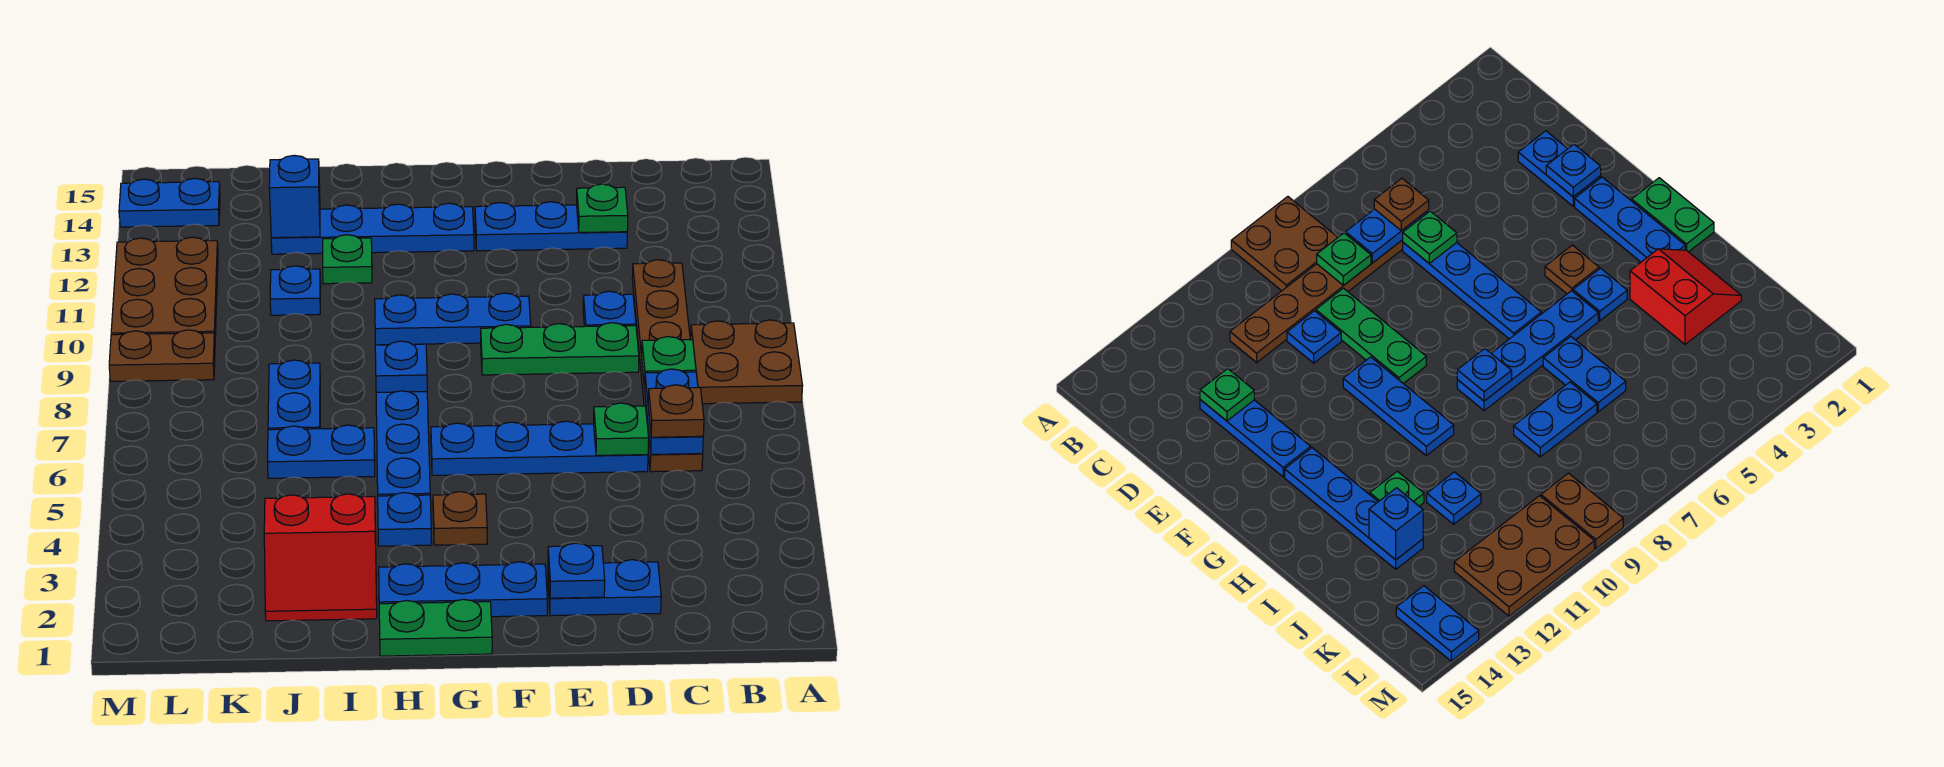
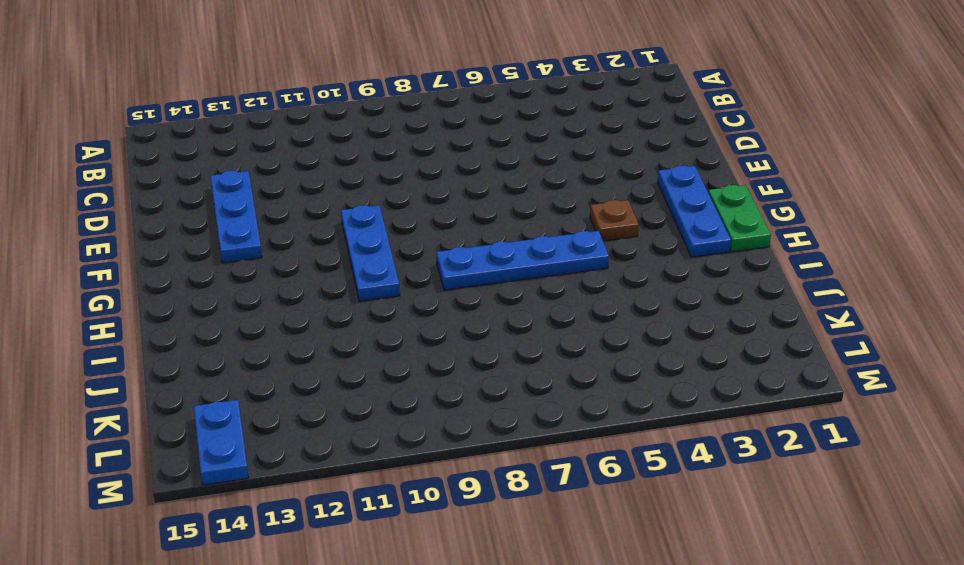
none -> brown plate A8:B9 level 1
none -> brown plate C6:C11 level 1
none -> blue plate D2:E2 level 1
none -> blue plate D6:G6 level 1

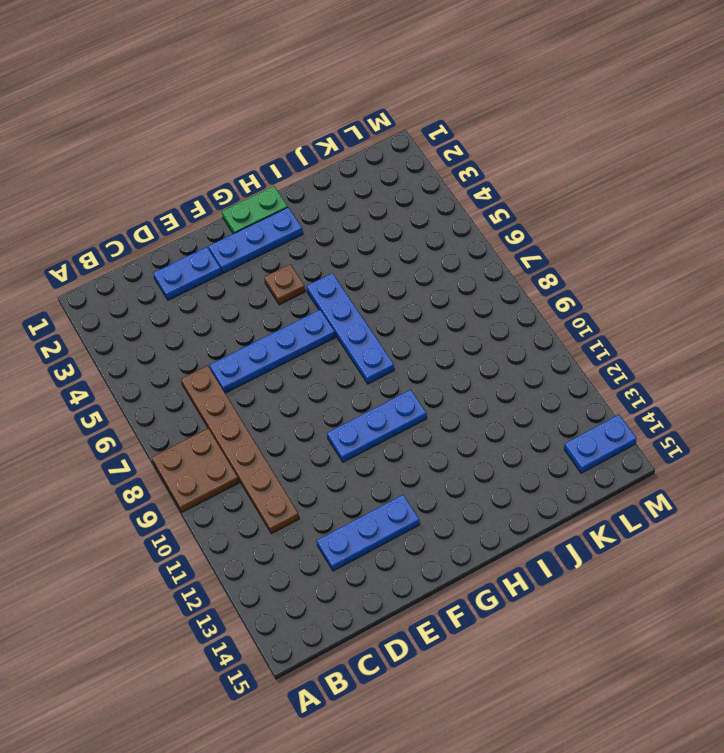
none -> green plate D9:F9 level 1
none -> blue plate D10 level 1
none -> blue plate G13:J13 level 1
none -> blue plate H4 level 1

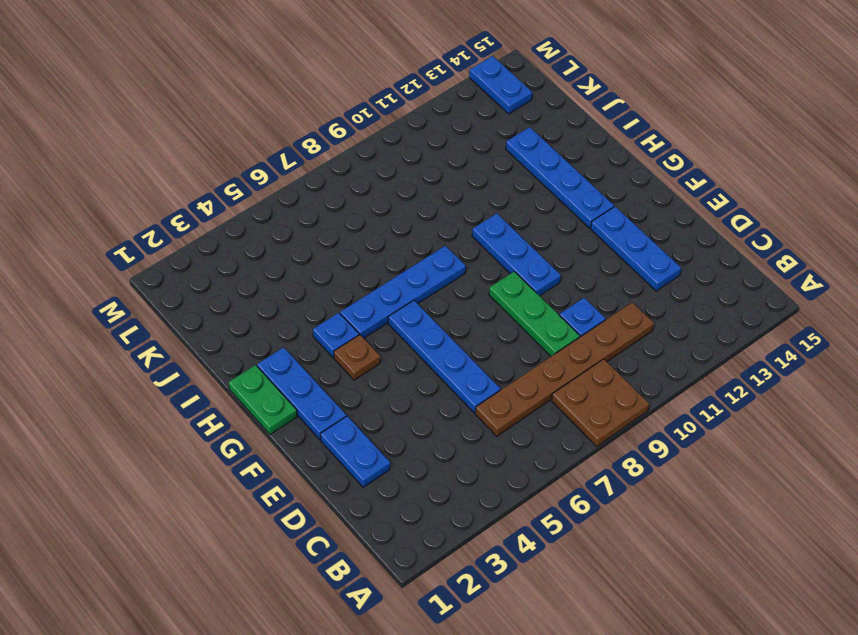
none -> red slope I2:J3 level 1 top 3
none -> blue plate I6:J6 level 1
none -> green plate I12 level 1
none -> blue plate J7:J8 level 1

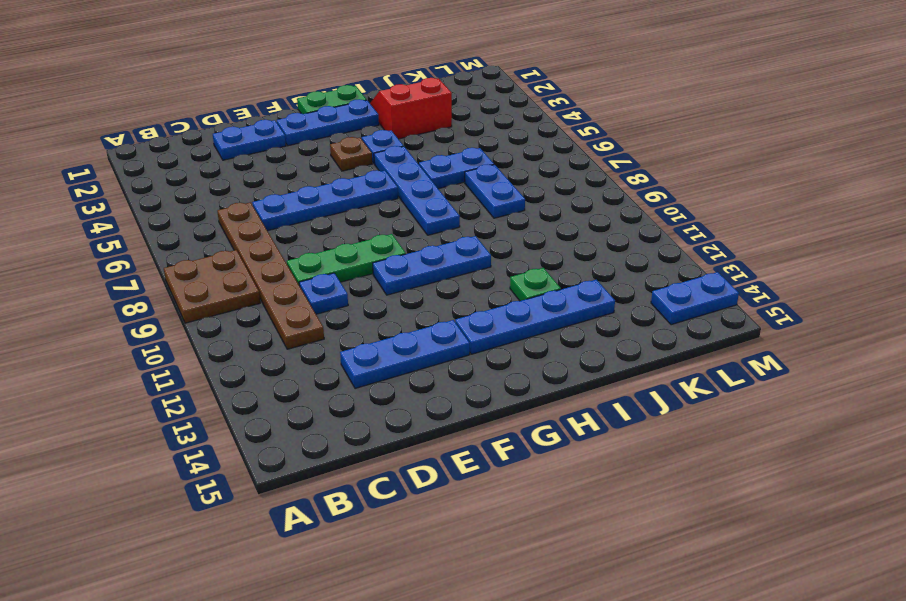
none -> blue plate J11 level 1
none -> brown plate L9:M9 level 1
none -> brown plate L10:M12 level 1
none -> blue plate C6:C7 level 2

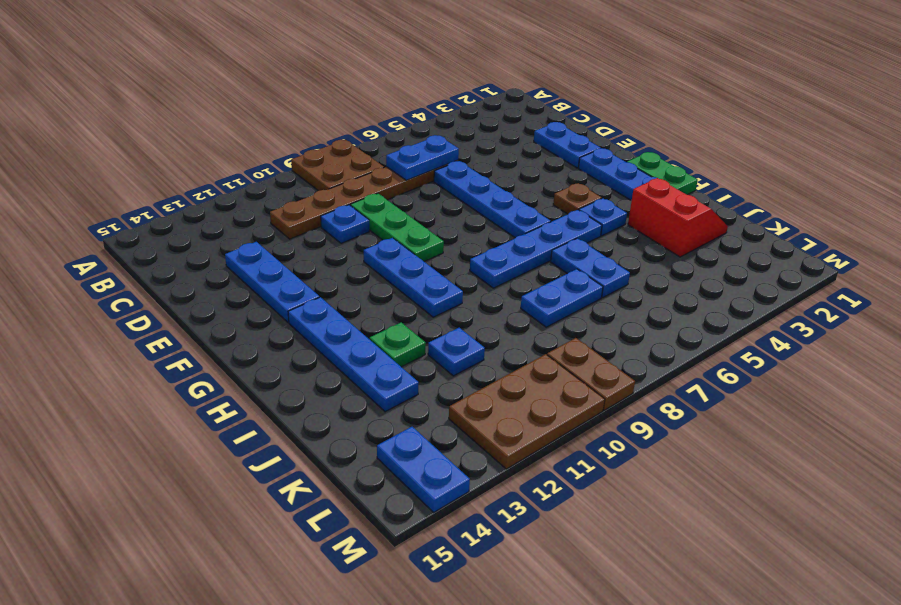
none -> green plate C8 level 2
none -> green plate D6 level 2
none -> green plate D13 level 2
none -> blue plate E2 level 2

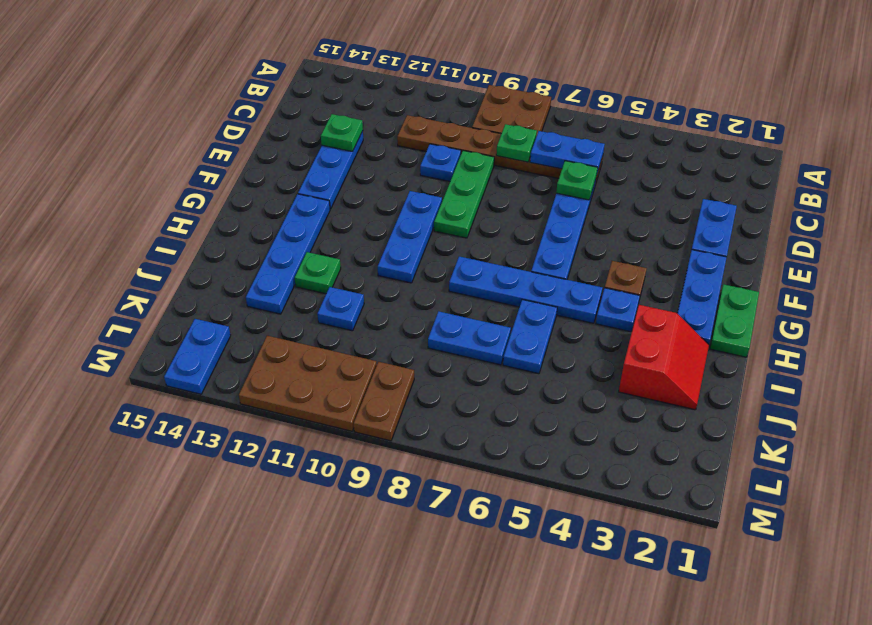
none -> blue plate E2 level 2
none -> blue plate H8 level 2
none -> blue brick J13 level 2
none -> brown plate C6 level 3

